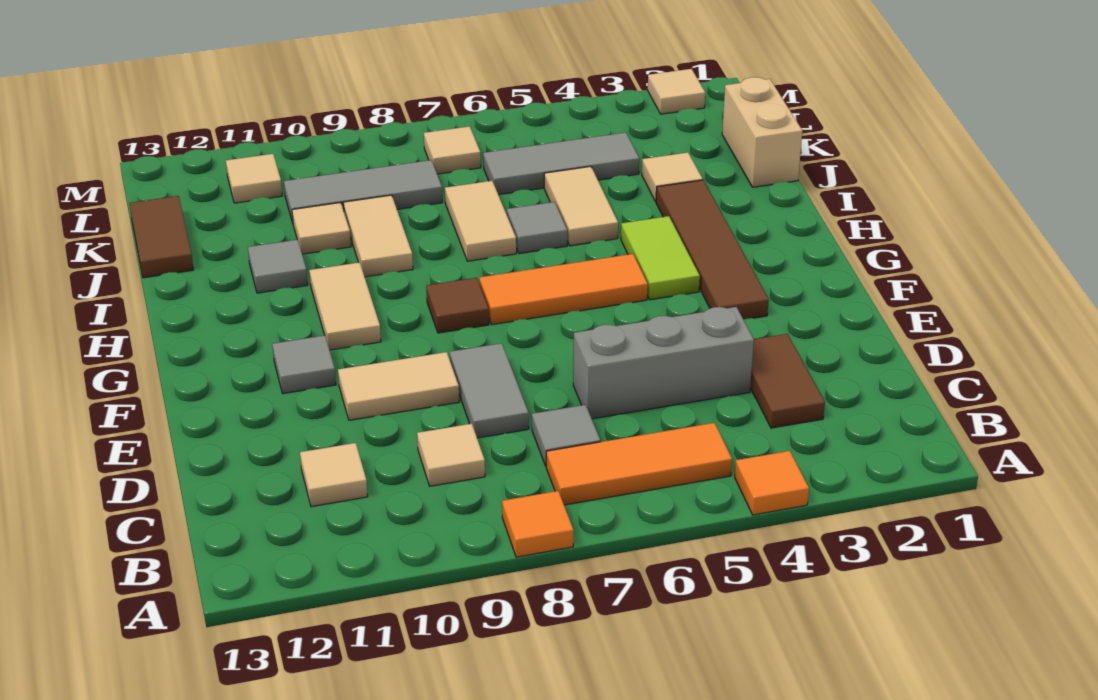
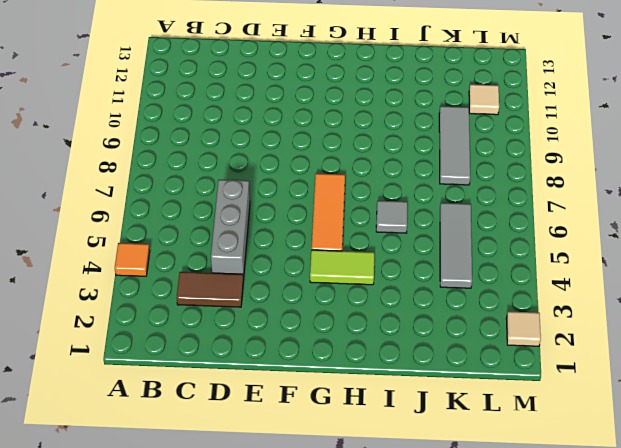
none -> orange tile A8 level 1
none -> orange tile B5:B7 level 1
none -> grey tile C7 level 1
none -> tan tile C9 level 1

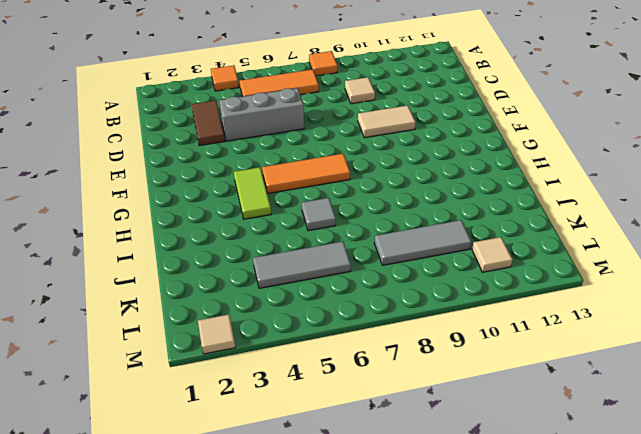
none -> grey tile C7 level 1
none -> tan tile C11 level 1
none -> grey tile D8:E8 level 1
none -> brown tile F3:I3 level 1

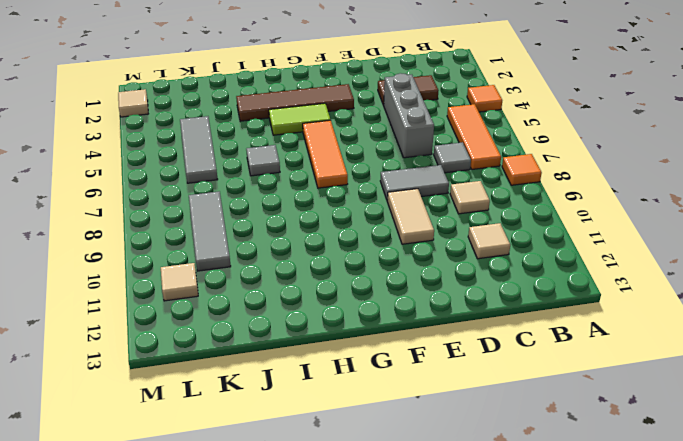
none -> grey tile F11 level 1
none -> brown tile G8 level 1
none -> tan tile G10:H10 level 1
none -> tan tile I5:J5 level 1

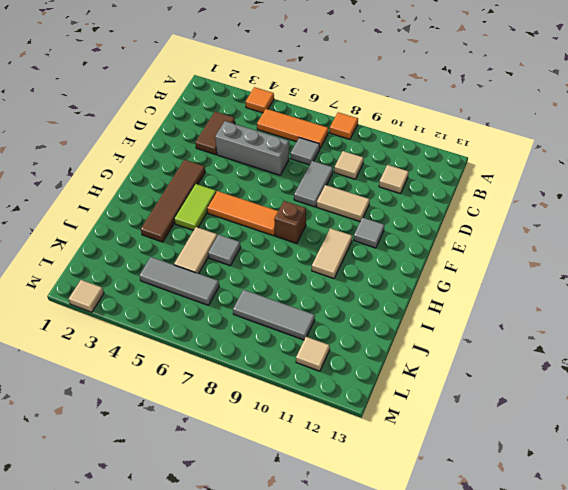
brown brick G8 level 1 -> brown tile G8 level 1
none -> tan tile I7:J7 level 1
none -> tan tile I9:J9 level 1
none -> grey tile I11 level 1
none -> tan brick J1:K1 level 1

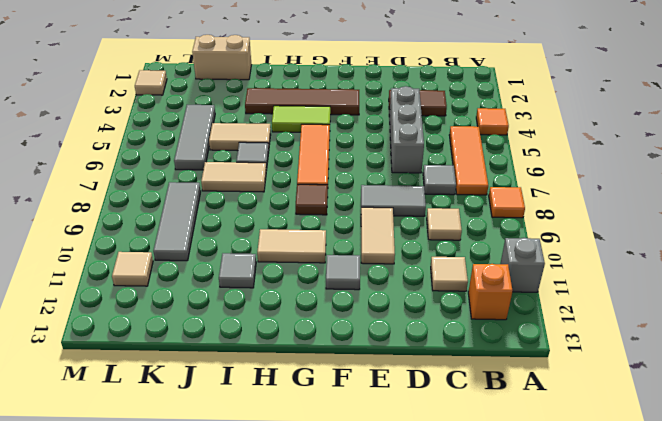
grey brick A11 level 1 -> none
orange brick B12 level 1 -> none
none -> tan tile I9:J9 level 1
none -> tan tile J3 level 1
none -> tan tile J10 level 1
none -> brown tile J13:K13 level 1

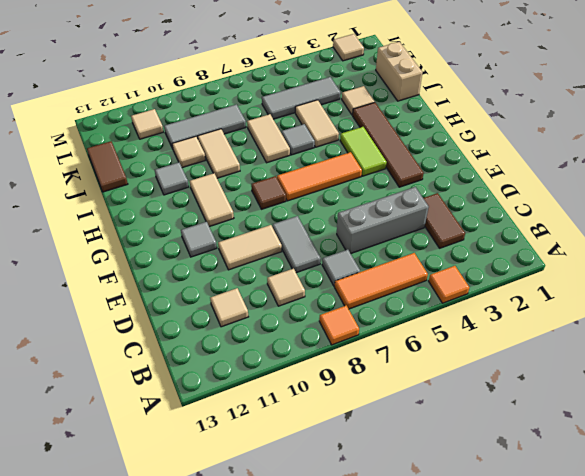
none -> tan tile L7 level 1

